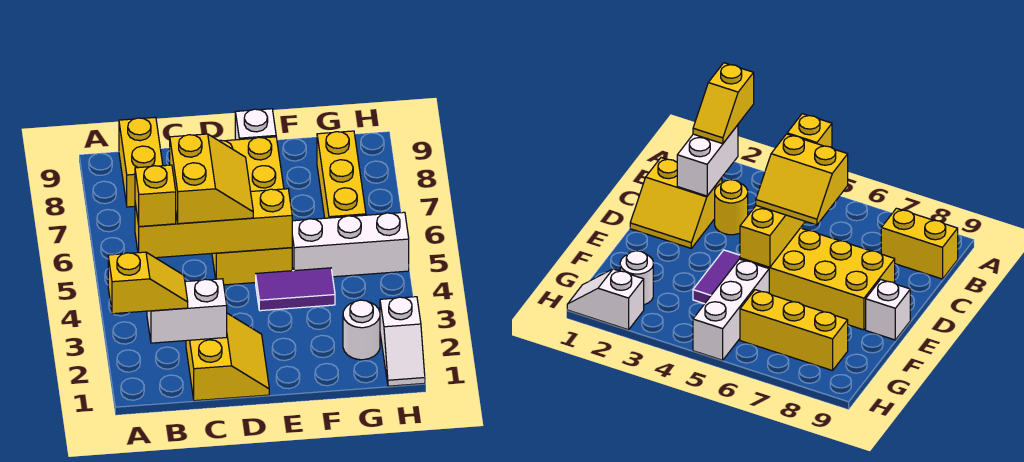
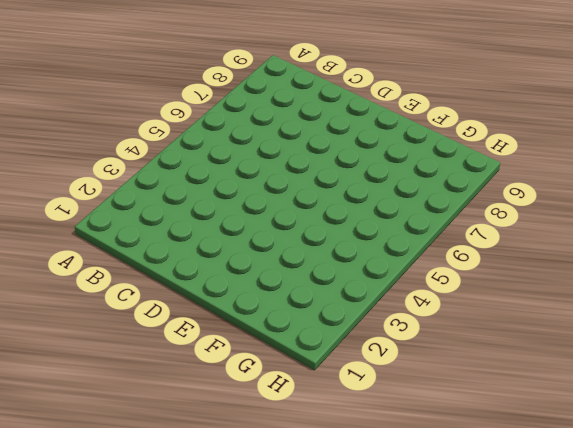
none -> yellow brick B8:B9 level 1
none -> yellow slope C1:D2 level 1 top C
none -> yellow round brick C3 level 1

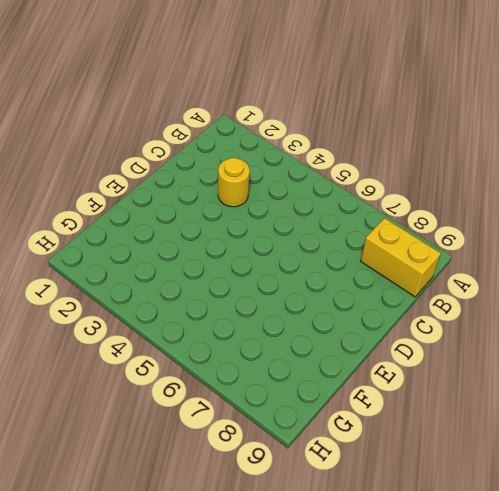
none -> yellow slope C1:D2 level 1 top C
none -> yellow brick D5:E8 level 1
none -> purple tile E4:F4 level 1

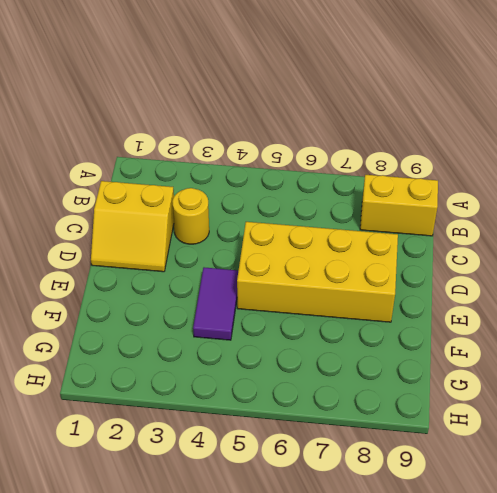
none -> white brick E9 level 1
none -> white brick F5:H5 level 1
none -> white round brick G2 level 1

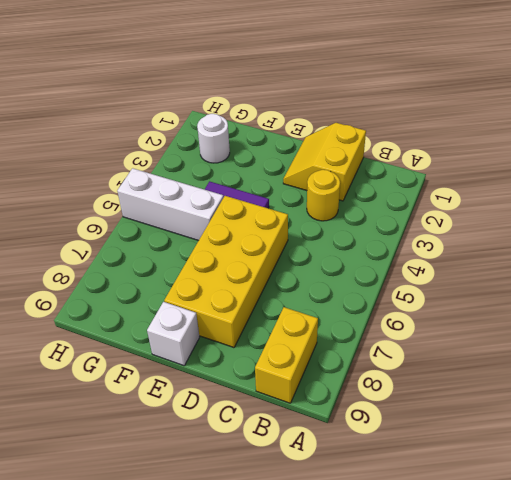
none -> yellow brick G6:G8 level 1
none -> white slope H1:H2 level 1 top 2
none -> white brick B2:C2 level 2

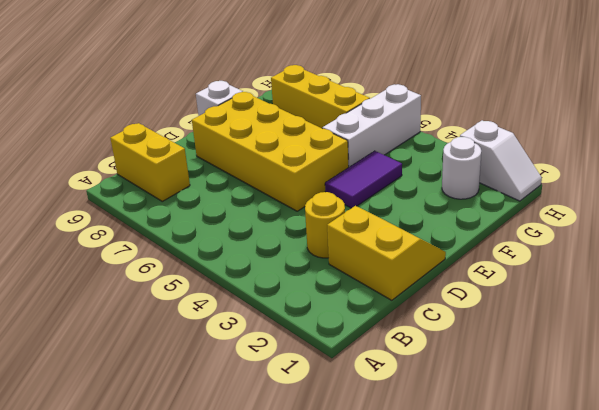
none -> white brick B2:C2 level 2
none -> yellow brick B5:E5 level 2
none -> yellow slope A2:B2 level 3 top A

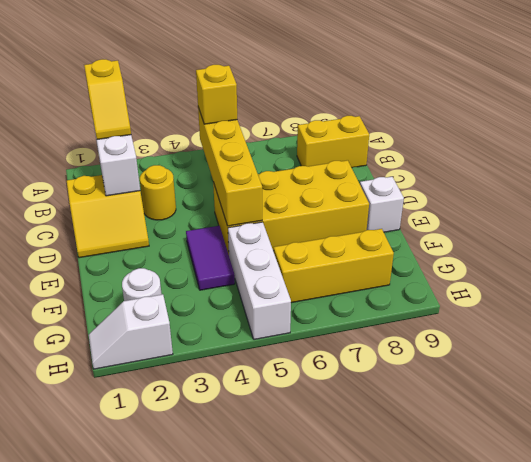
none -> yellow slope C5:D6 level 3 top C

